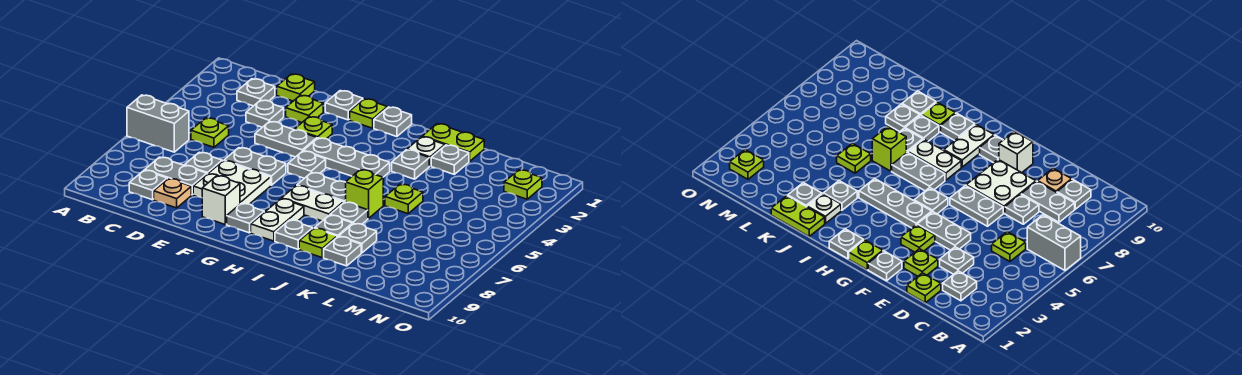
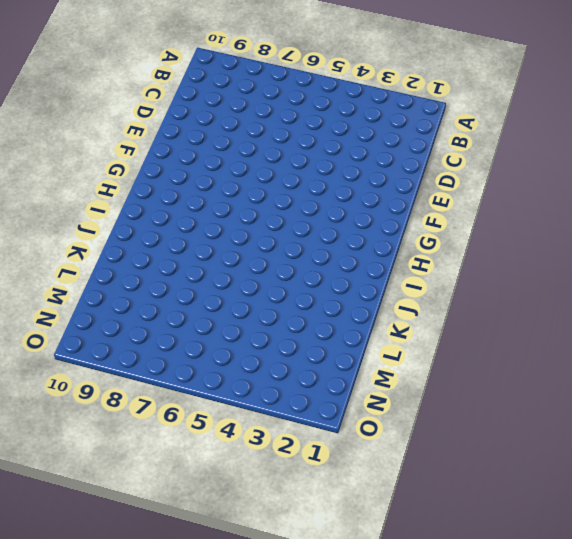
none -> grey brick A6:B6 level 1
none -> grey plate C2 level 1
none -> lime plate C5 level 1
none -> grey plate C8:D8 level 1

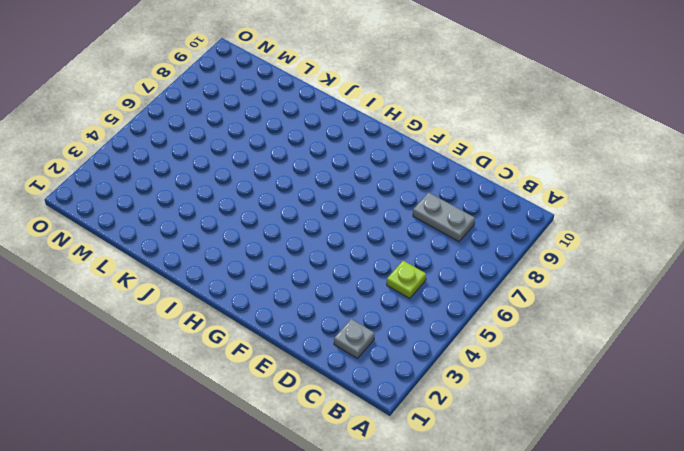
none -> grey brick A6:B6 level 1
none -> grey plate C9 level 1
none -> lime plate D1 level 1
none -> grey plate D3 level 1

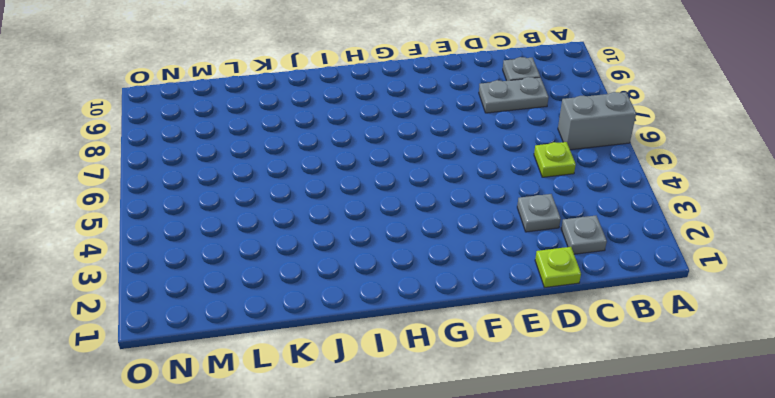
none -> grey plate D7 level 1
none -> tan plate D9 level 1
none -> lime plate E2 level 1
none -> grey plate E4:F4 level 1

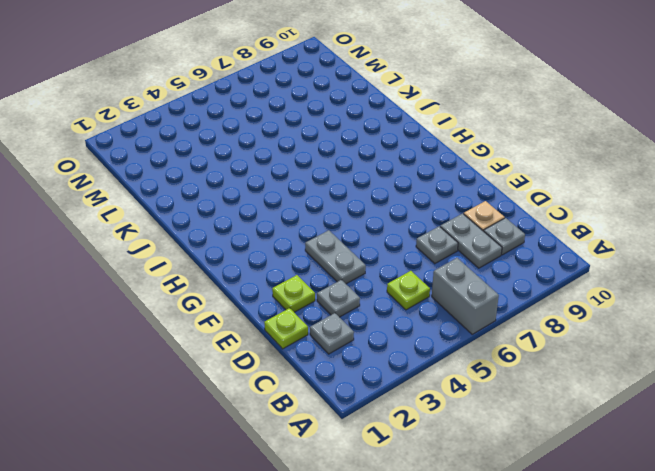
none -> grey plate E6:F6 level 1
none -> white plate E7:F8 level 1
none -> grey plate F1 level 1
none -> lime plate F3 level 1

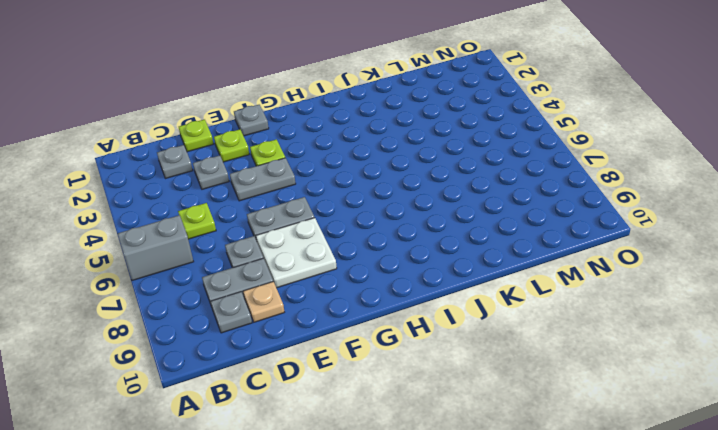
none -> white brick F9 level 1
none -> lime plate G1 level 1
none -> grey plate G4:I4 level 1
none -> grey plate G5 level 1

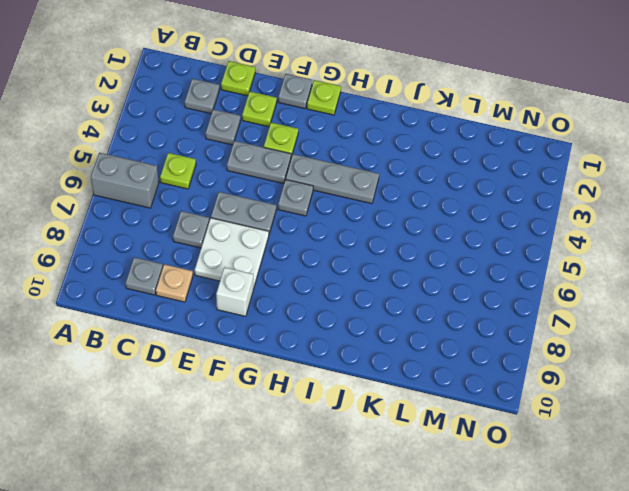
none -> grey plate C8:D8 level 1
none -> grey plate G9 level 1
none -> grey plate H1 level 1
none -> grey plate H6:I6 level 1

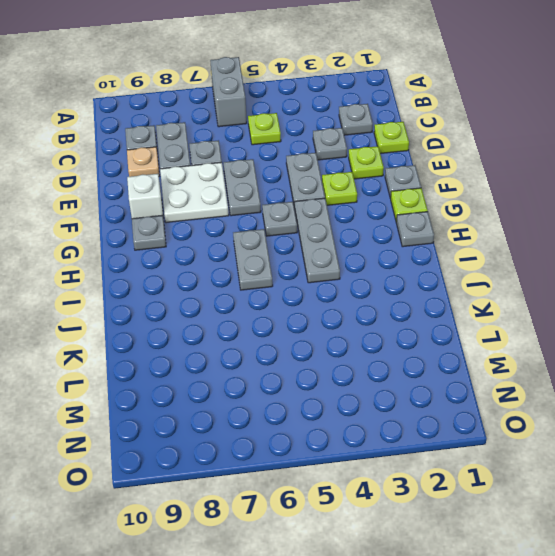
none -> white plate H7:I7 level 1
none -> white plate H8:H9 level 1
none -> grey plate I9 level 1
none -> lime plate J1:K1 level 1

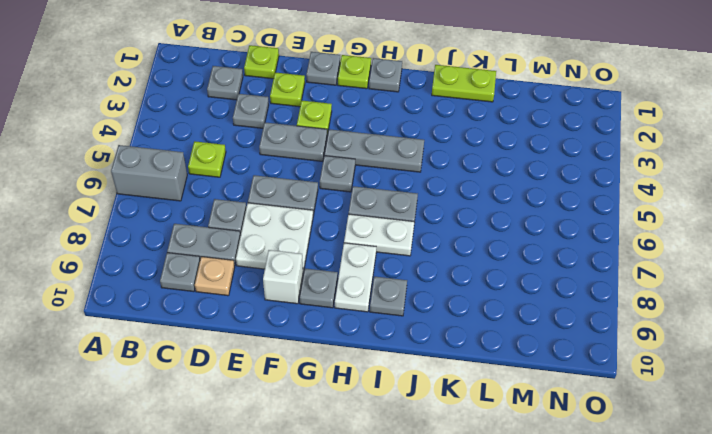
none -> white plate J2 level 1
none -> grey plate J3 level 1
none -> lime brick J6 level 1
none -> grey plate J7 level 1

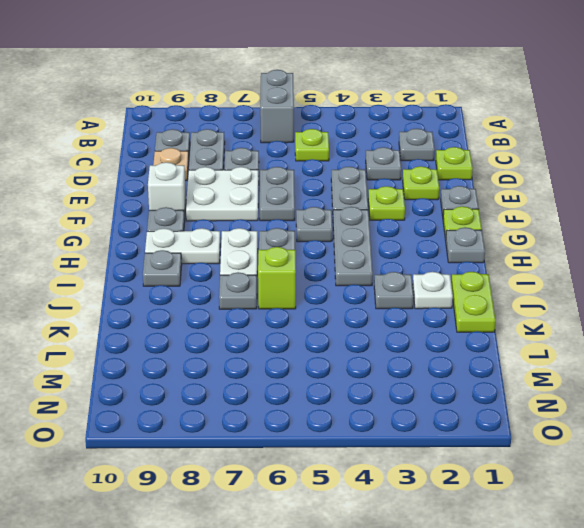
none -> grey plate J8 level 1
none -> lime plate J9 level 1
none -> grey plate K2 level 1
none -> lime plate K5 level 1

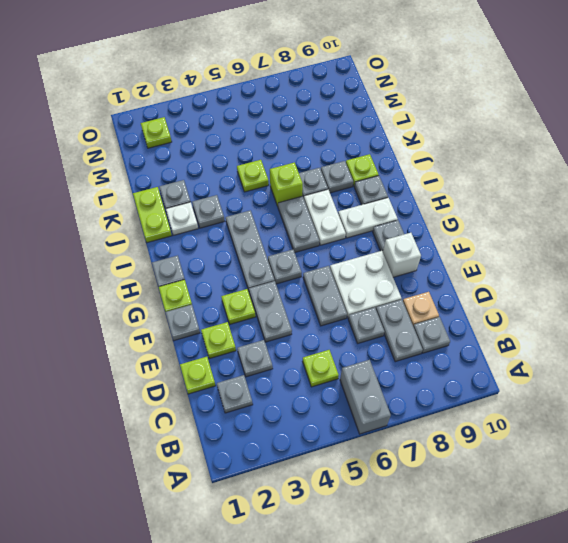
none -> grey plate K8 level 1
none -> grey plate K9 level 1

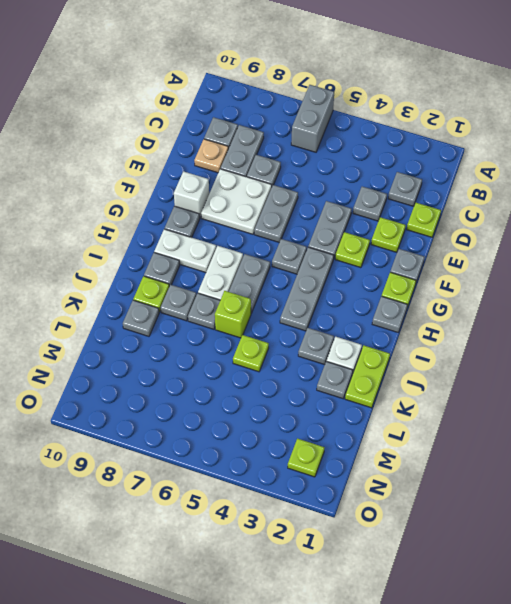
none -> lime plate C5 level 1
none -> grey plate K8 level 1

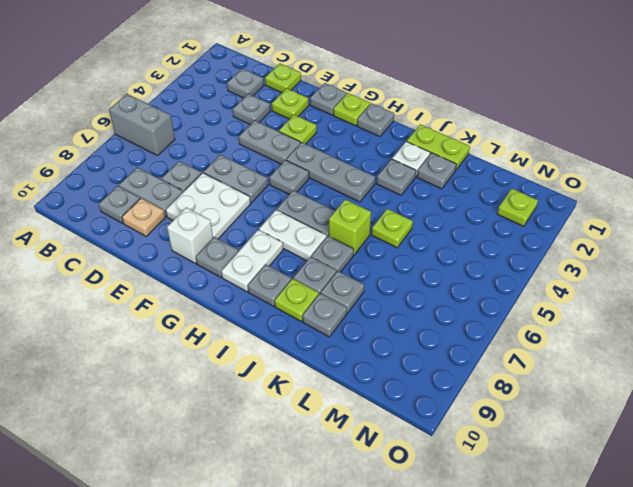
none -> lime plate C5 level 1

